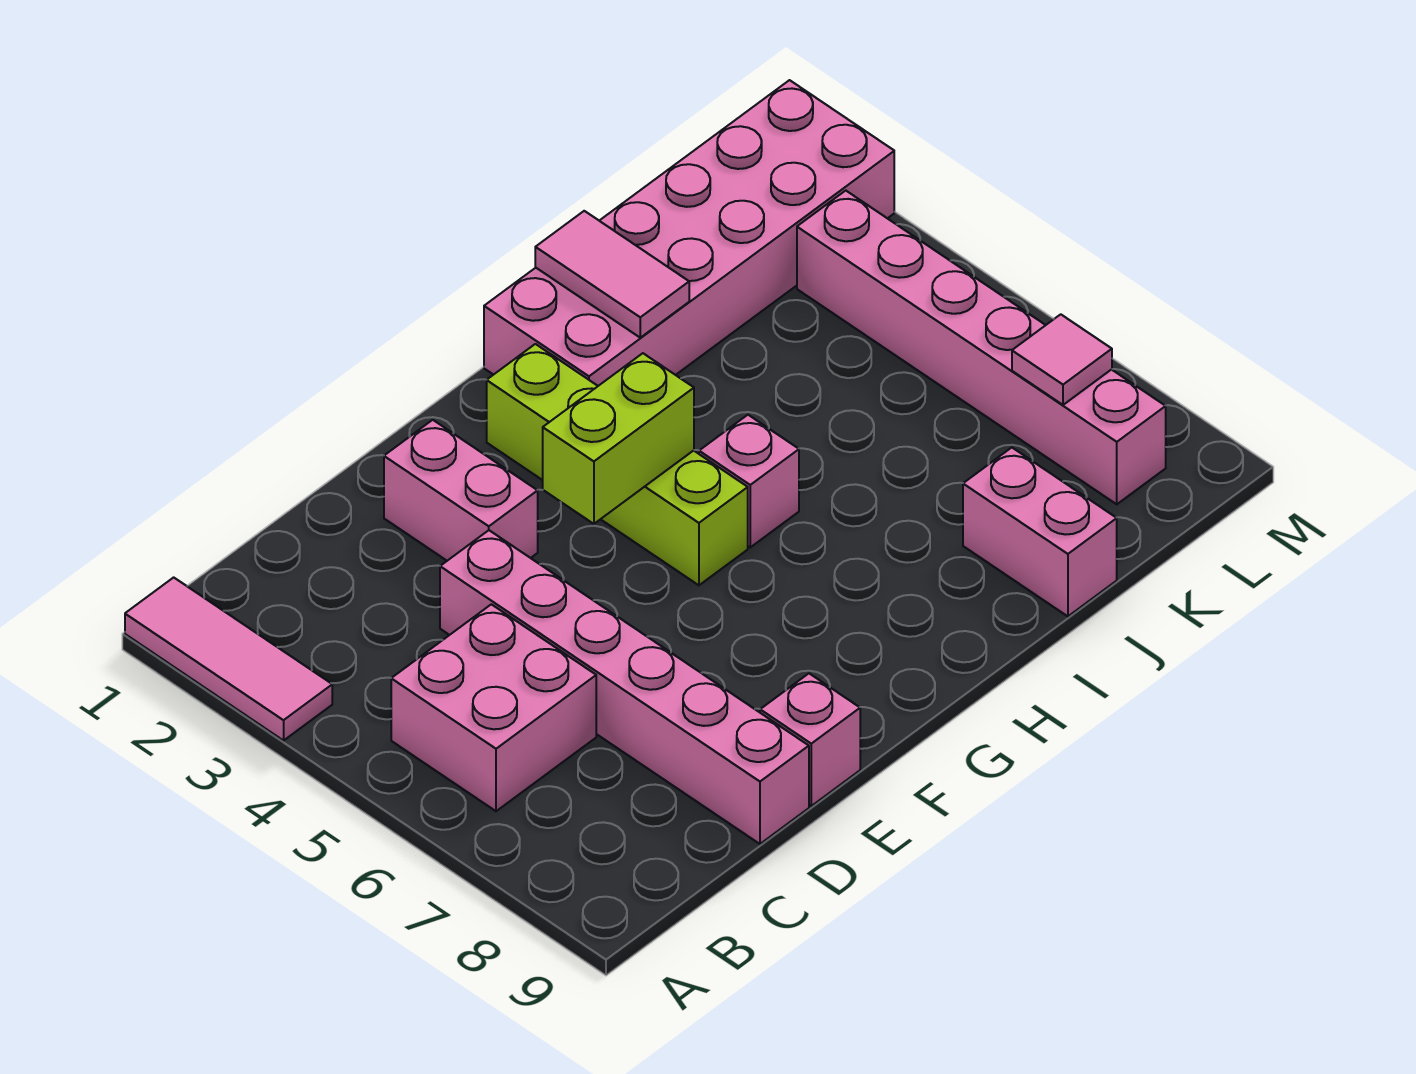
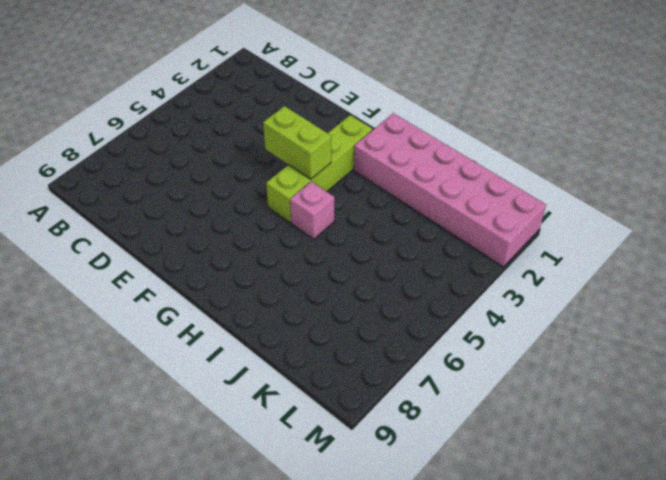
none -> pink tile A1:A3 level 1
none -> pink brick B5:C6 level 1
none -> pink brick D4:D9 level 1

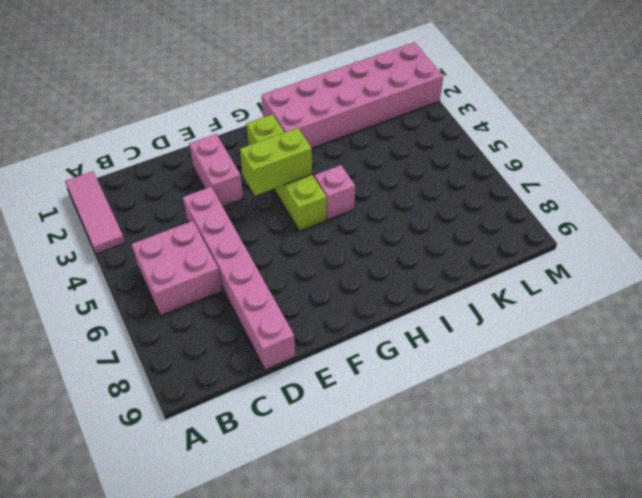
none -> pink brick E9 level 1
none -> pink brick J8:J9 level 1
none -> pink brick L3:L8 level 1

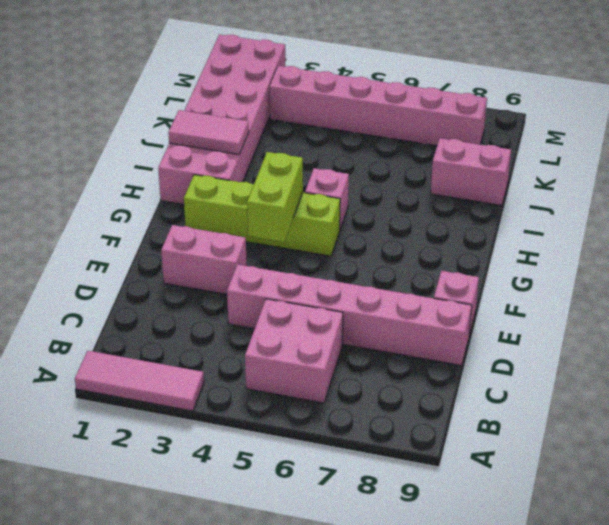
none -> pink tile L7 level 2

